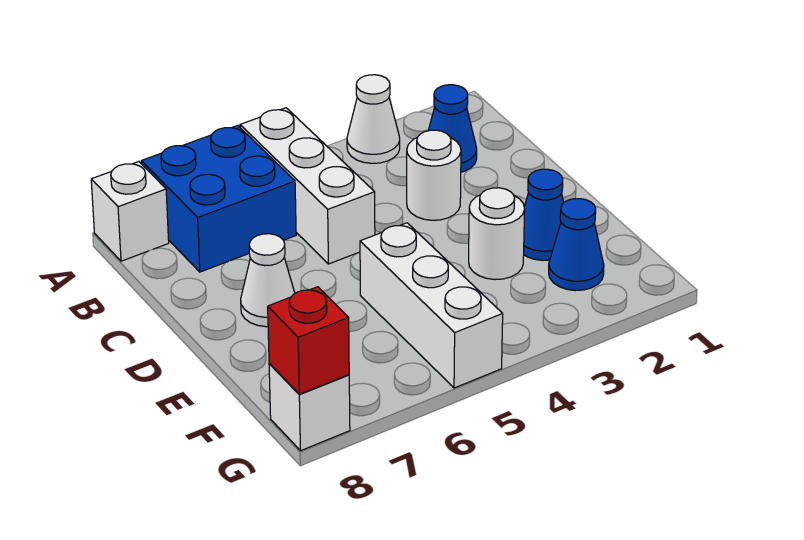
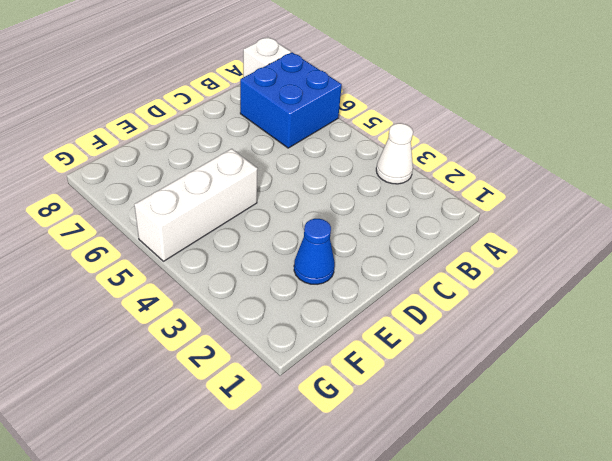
none -> white brick A5:C5 level 1
none -> blue cone B2 level 1
none -> white round brick C3 level 1

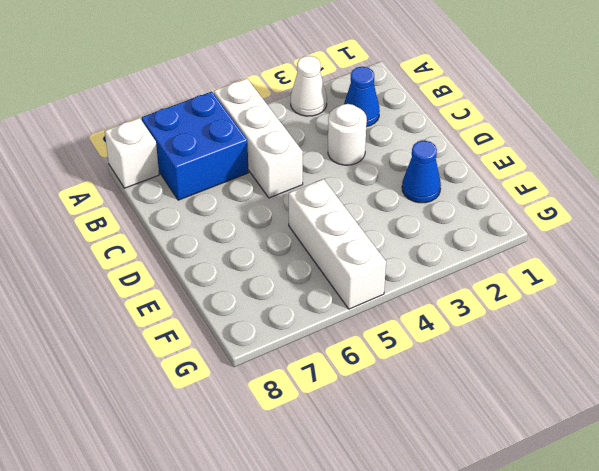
none -> white cone D7 level 1
none -> white round brick E3 level 1
none -> blue cone F2 level 1

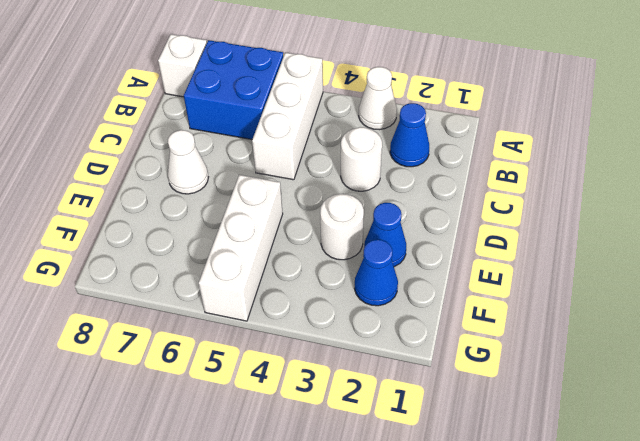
none -> white brick G8 level 1
none -> red brick G8 level 2

